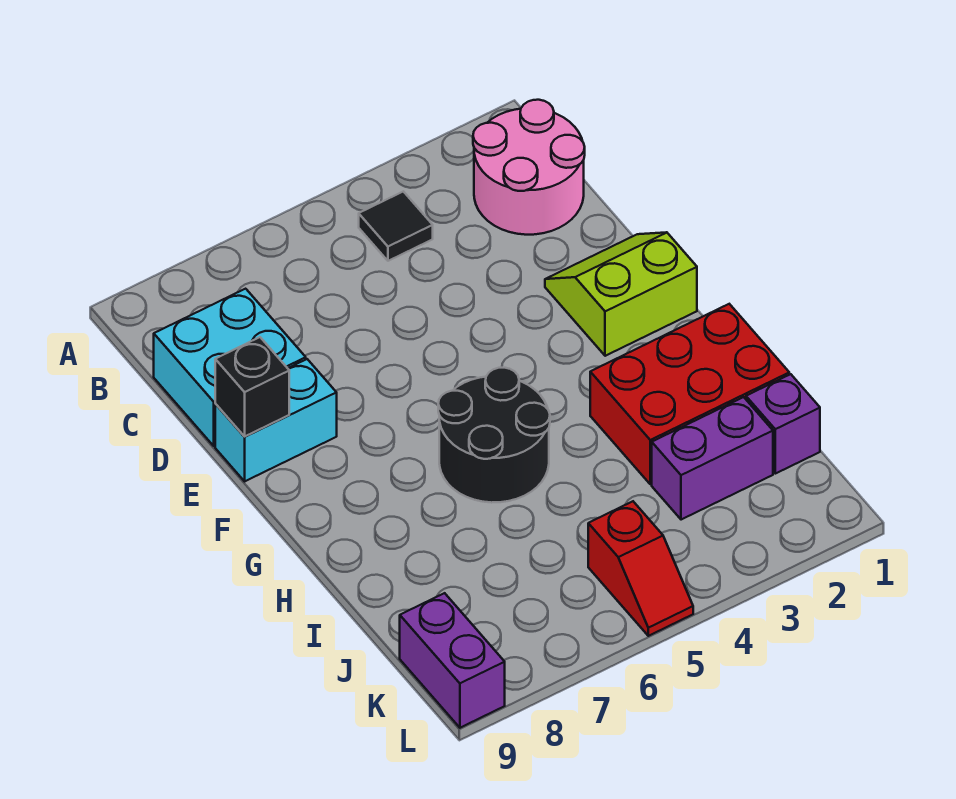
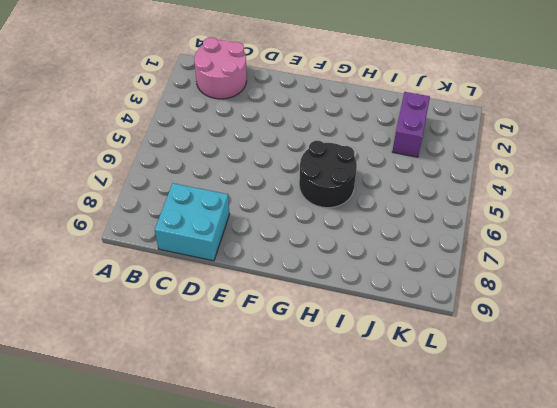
none -> black tile B4 level 1
none -> lime slope E1:F2 level 1 top F
none -> cyan brick E8:E9 level 1

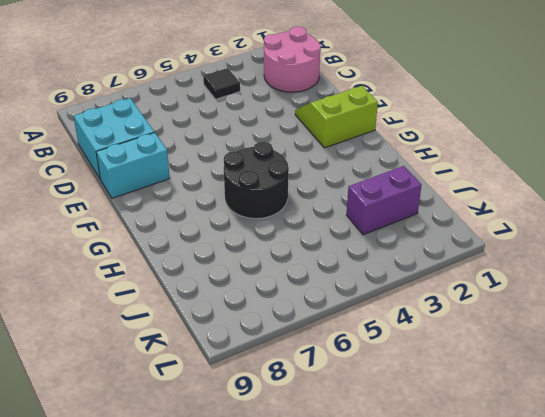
none -> red brick H1:I3 level 1
none -> purple brick J1 level 1
none -> red slope K5:L5 level 1 top K

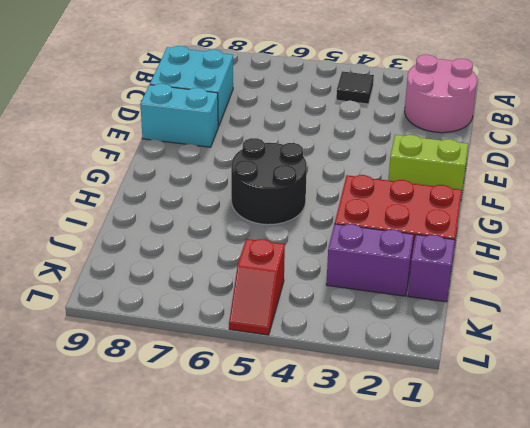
none -> purple brick K9:L9 level 1
none -> black brick E9 level 2

